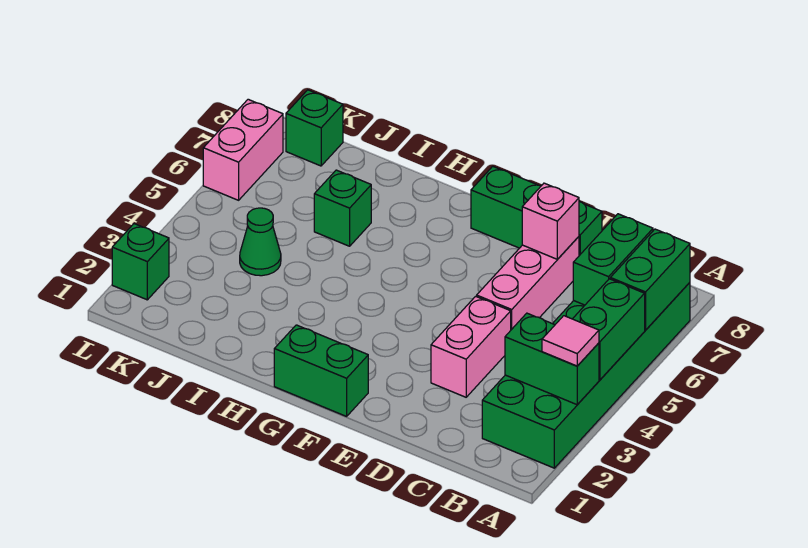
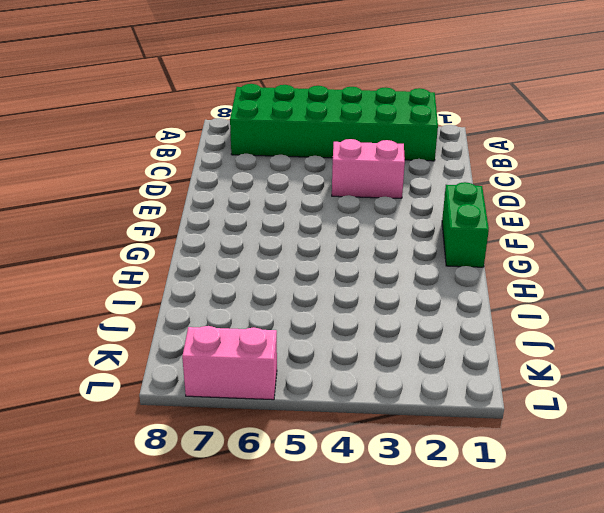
none -> pink brick D5:D7 level 1
none -> green brick D8:F8 level 1
none -> green brick I6 level 1

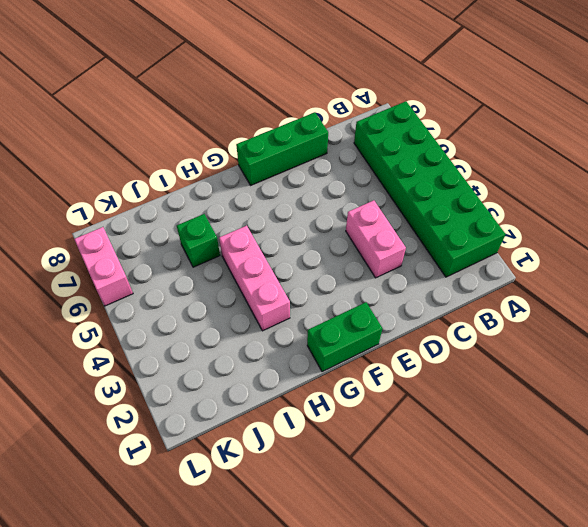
pink brick H3:H5 level 1 -> pink brick D5:D7 level 1
none -> green cone J4 level 1
none -> green brick K8 level 1
none -> green brick L2 level 1

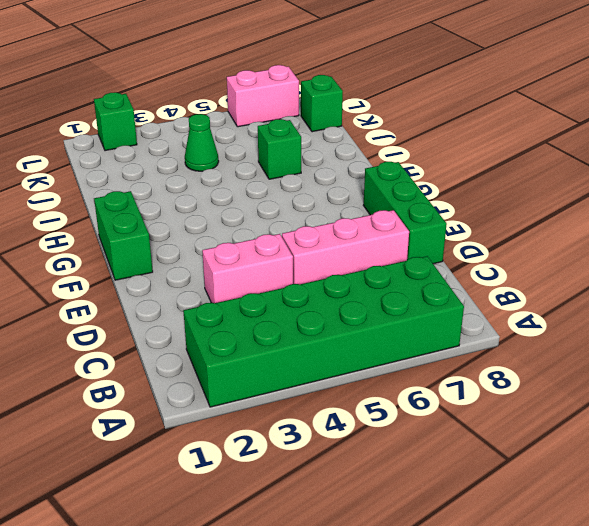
none -> green brick A3:B3 level 2
none -> green brick A4:A5 level 2
none -> green brick A6:A7 level 2

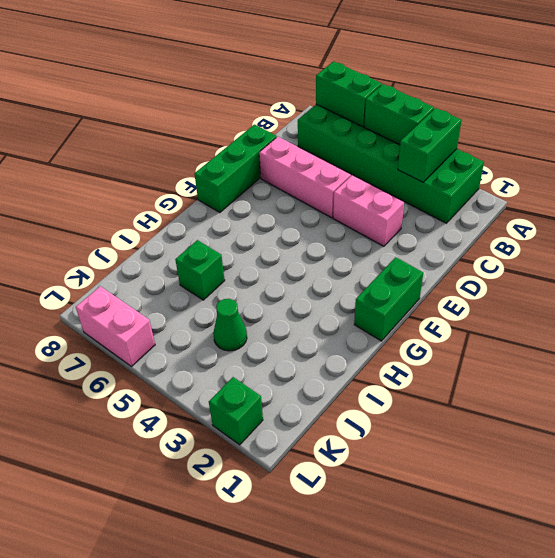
none -> green brick K8 level 1
none -> green brick B6:B7 level 2
none -> pink brick D7 level 2

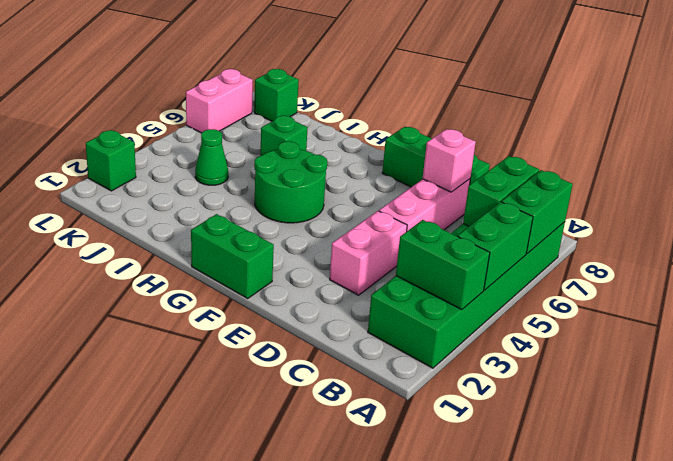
green round brick G4:H5 level 1 -> none
none -> pink tile A3 level 3

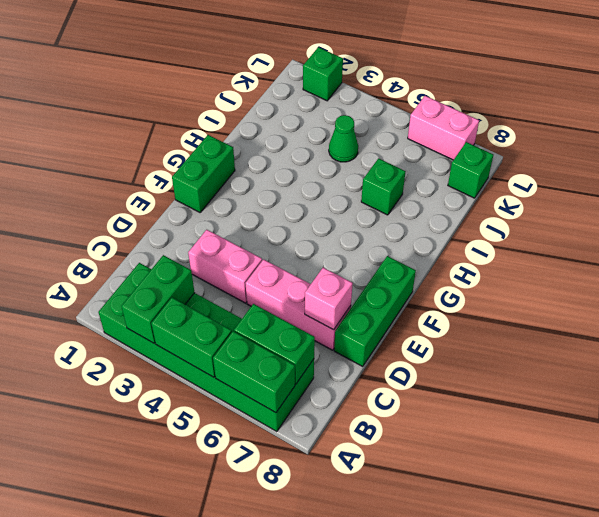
none -> pink tile A3 level 3

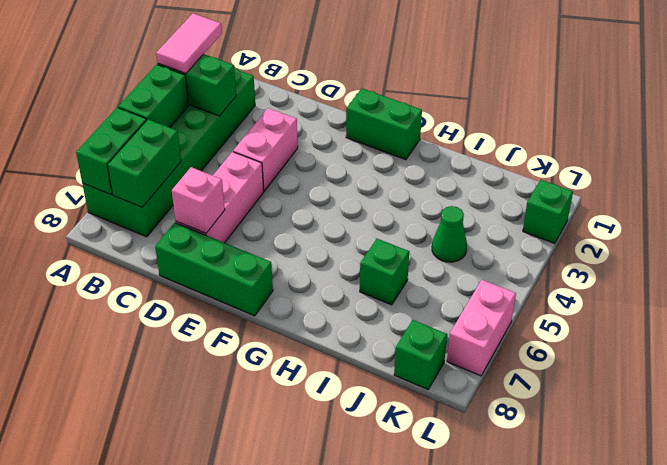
pink tile A2:A3 level 3 -> pink tile A3 level 3

